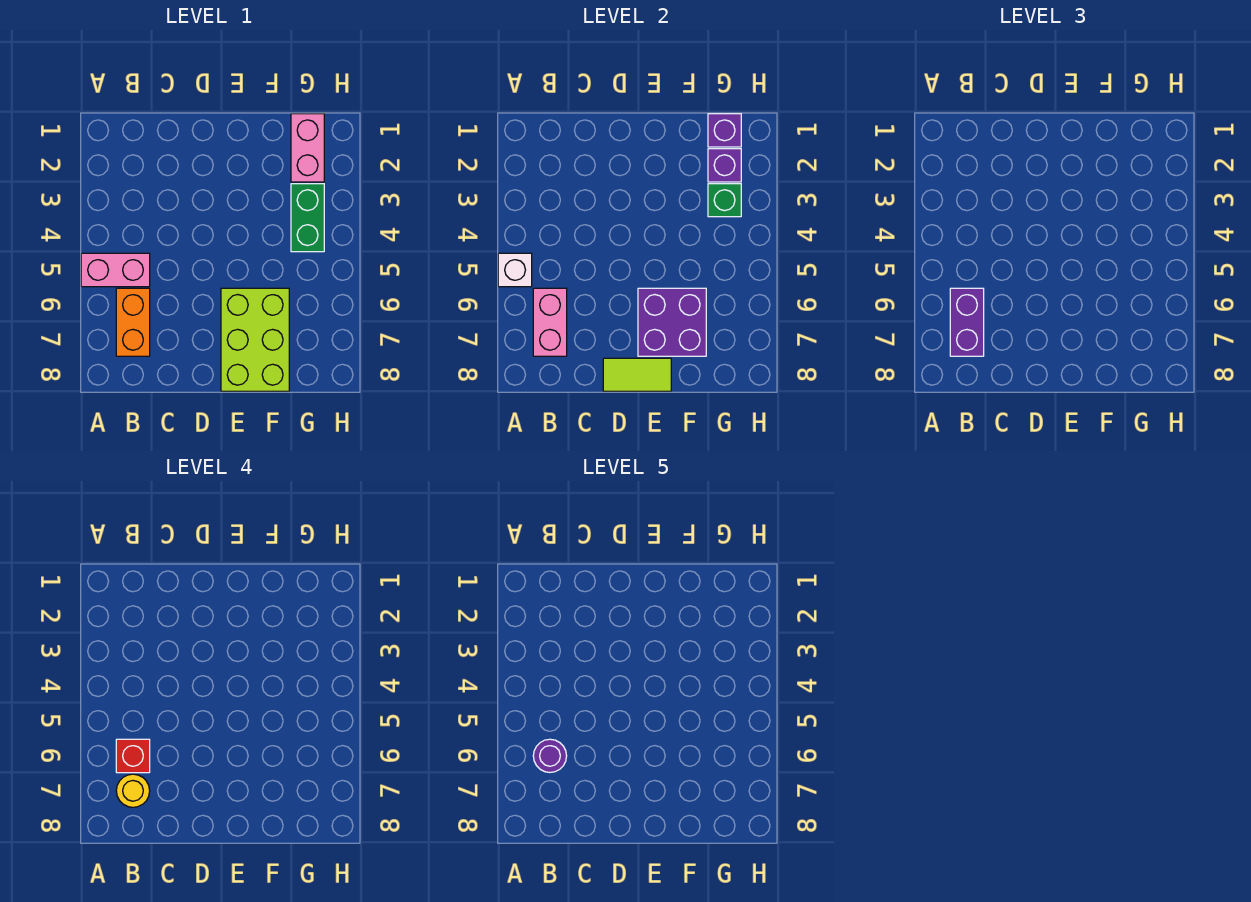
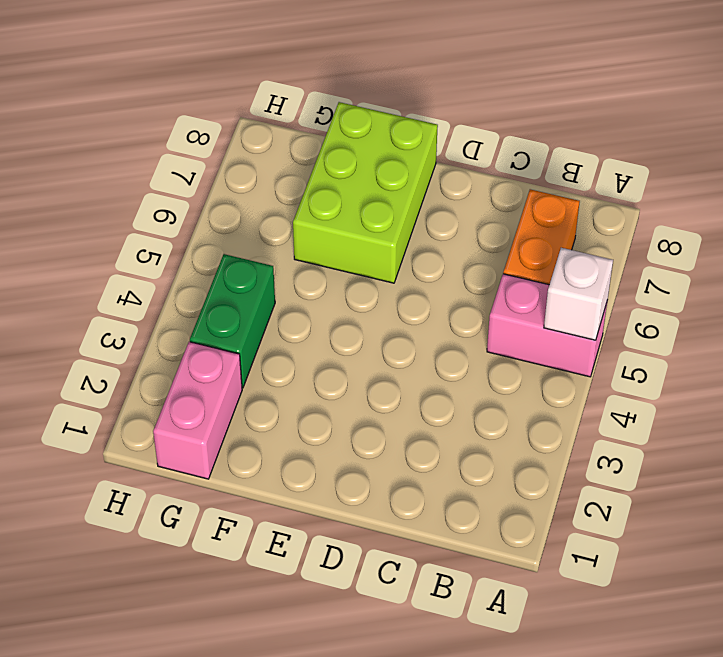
none -> pink brick B6:B7 level 2
none -> lime tile D8:E8 level 2
none -> purple brick E6:F7 level 2

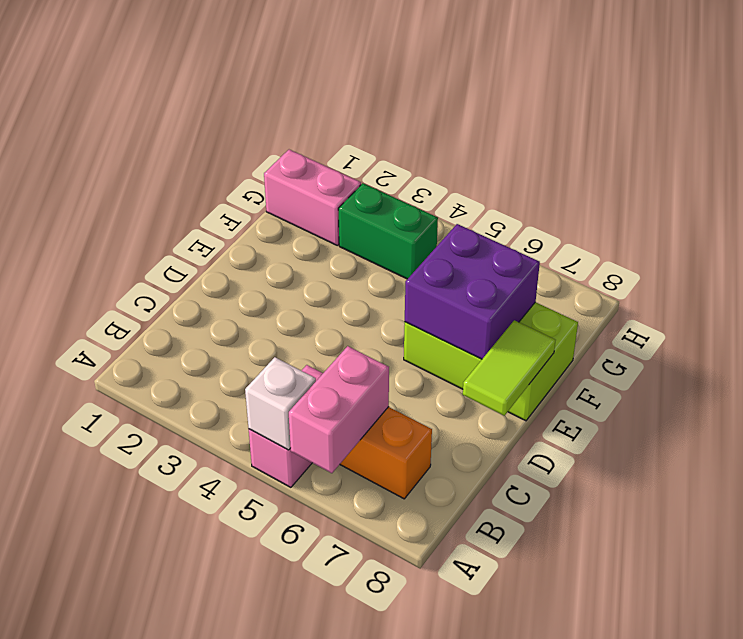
pink brick A6:B6 level 2 -> pink brick B6:B7 level 2
none -> purple brick G1 level 2
none -> purple brick G2 level 2
none -> green brick G3 level 2

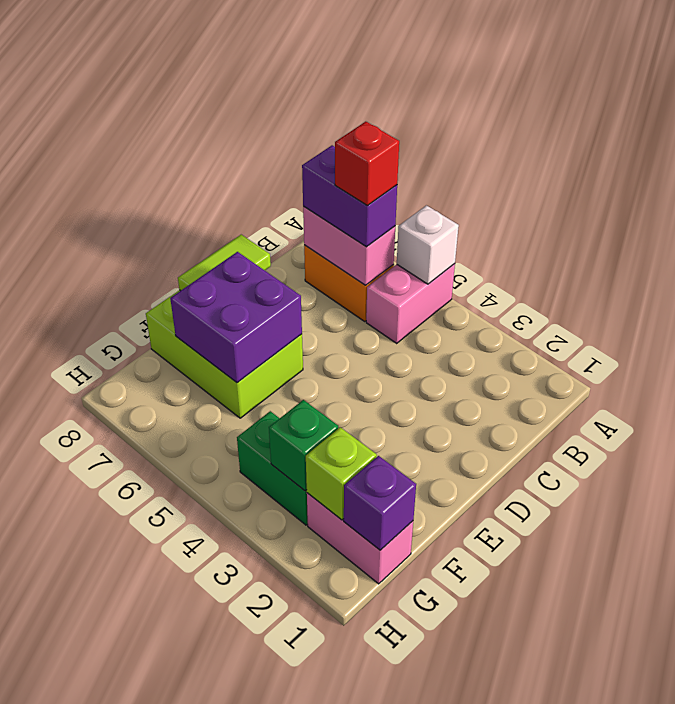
lime brick G2 level 2 -> purple brick G2 level 2
none -> yellow round brick B7 level 4
none -> purple round brick B6 level 5

